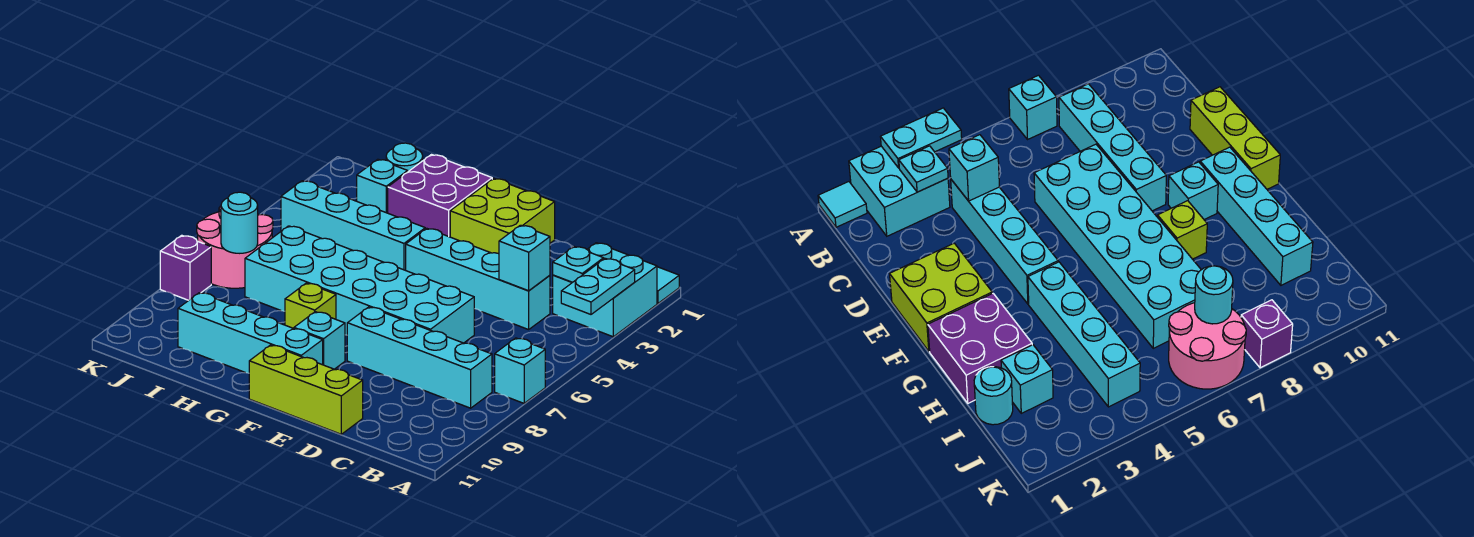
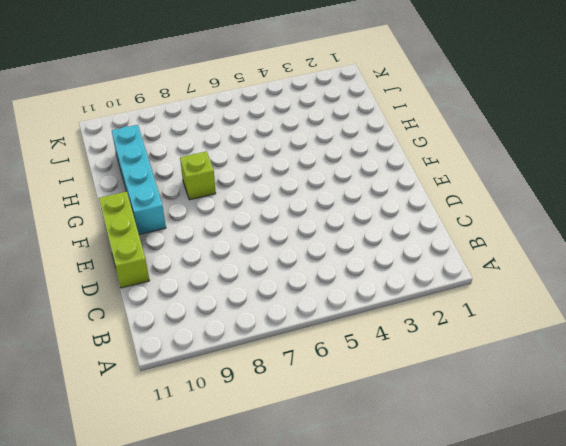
none -> cyan tile A1 level 1
none -> cyan brick A2:B3 level 1
none -> cyan brick A7 level 1

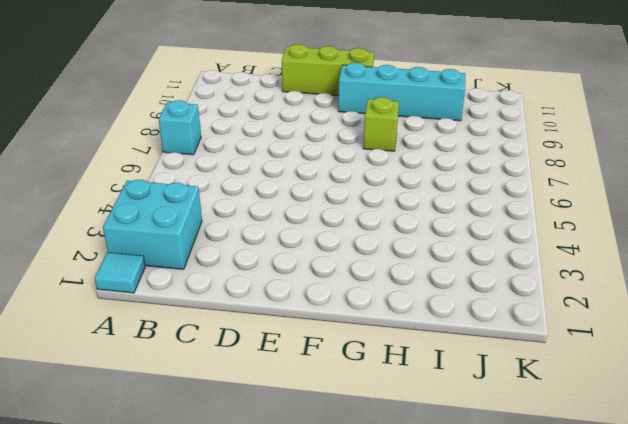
none -> cyan brick B8:E8 level 1
none -> cyan brick C4:F4 level 1
none -> cyan brick D6:I7 level 1

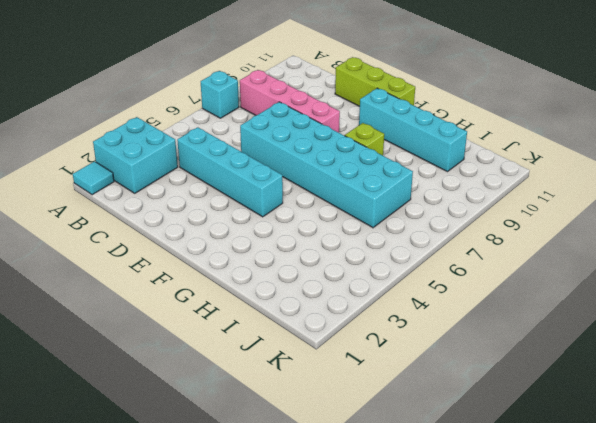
pink brick B8:E8 level 1 -> cyan brick B8:E8 level 1
none -> lime brick E1:F2 level 1
none -> cyan brick F9 level 1
none -> purple brick G1:H2 level 1

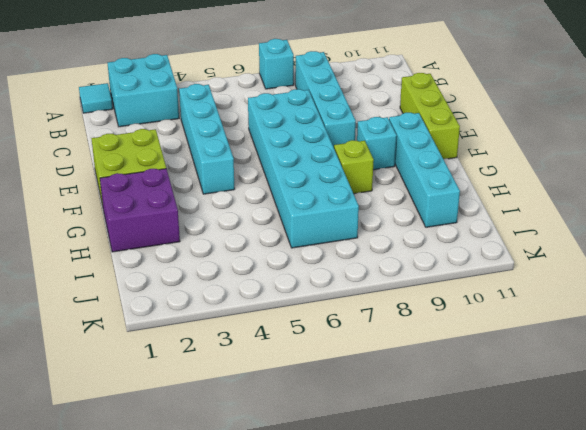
none -> cyan brick G4:J4 level 1
none -> cyan round brick I1 level 1
none -> cyan brick I2 level 1

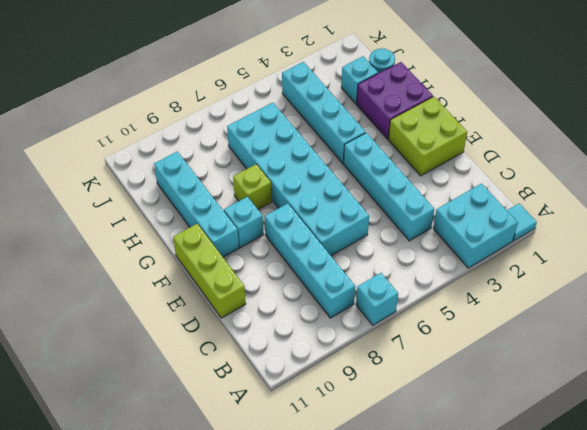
none -> pink round brick J6:K7 level 1
none -> purple brick K8 level 1
none -> cyan plate A3:A4 level 2

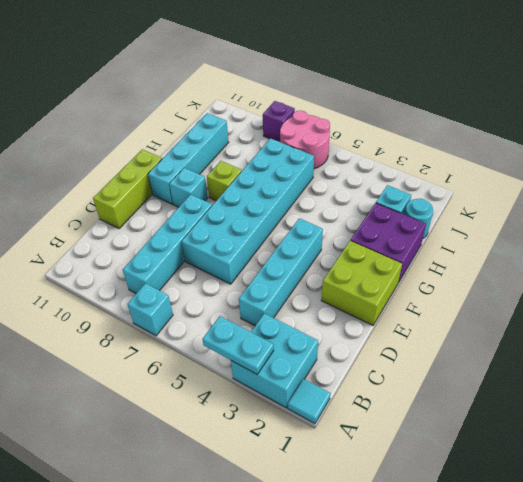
none -> cyan brick G4:J4 level 1
none -> cyan plate B3 level 2
none -> cyan brick C4 level 2

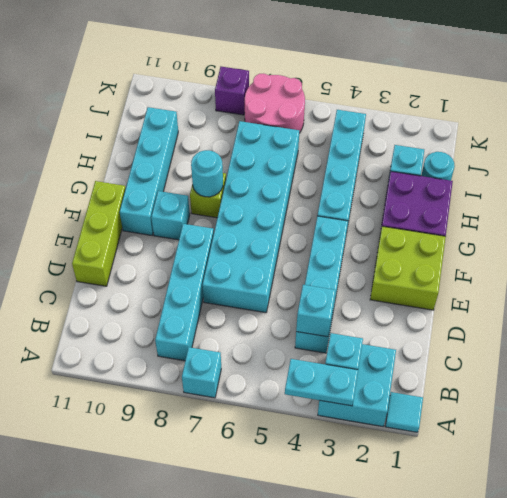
cyan round brick G8 level 2 -> cyan round brick J7 level 2

